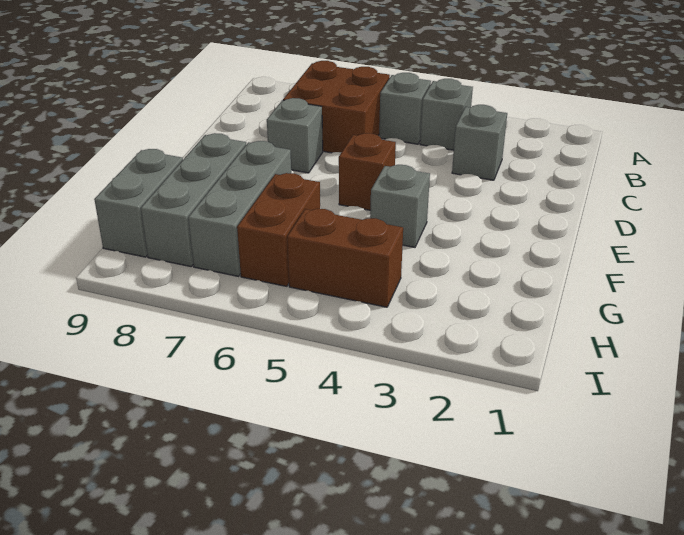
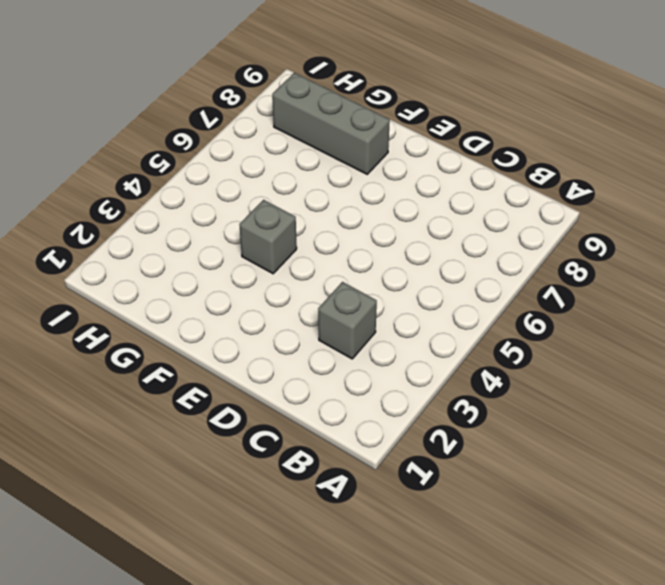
none -> grey brick B4 level 1
none -> grey brick B5 level 1
none -> brown brick B6:C7 level 1

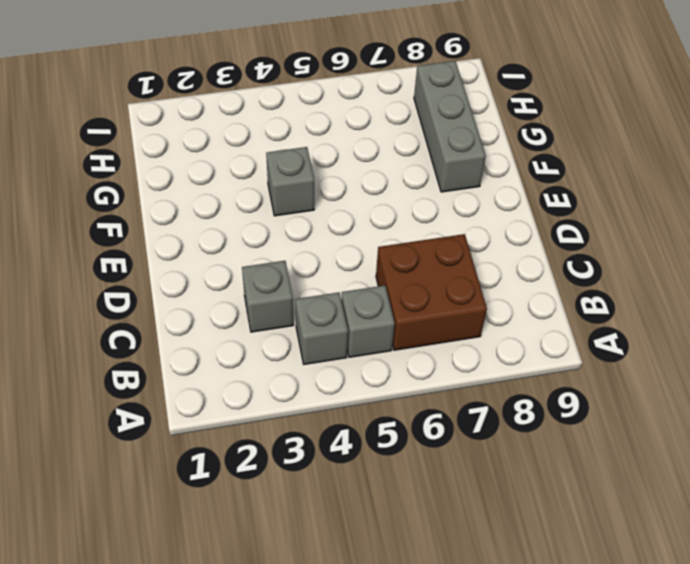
none -> grey brick D7 level 1
none -> brown brick E5 level 1
none -> grey brick F7:H7 level 1

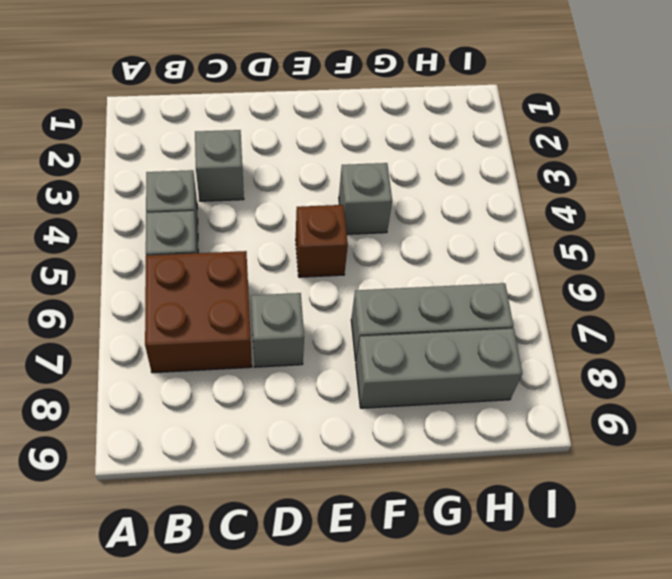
none -> brown brick G6:H6 level 1
none -> grey brick G9:H9 level 1
none -> brown brick H4:H5 level 1

